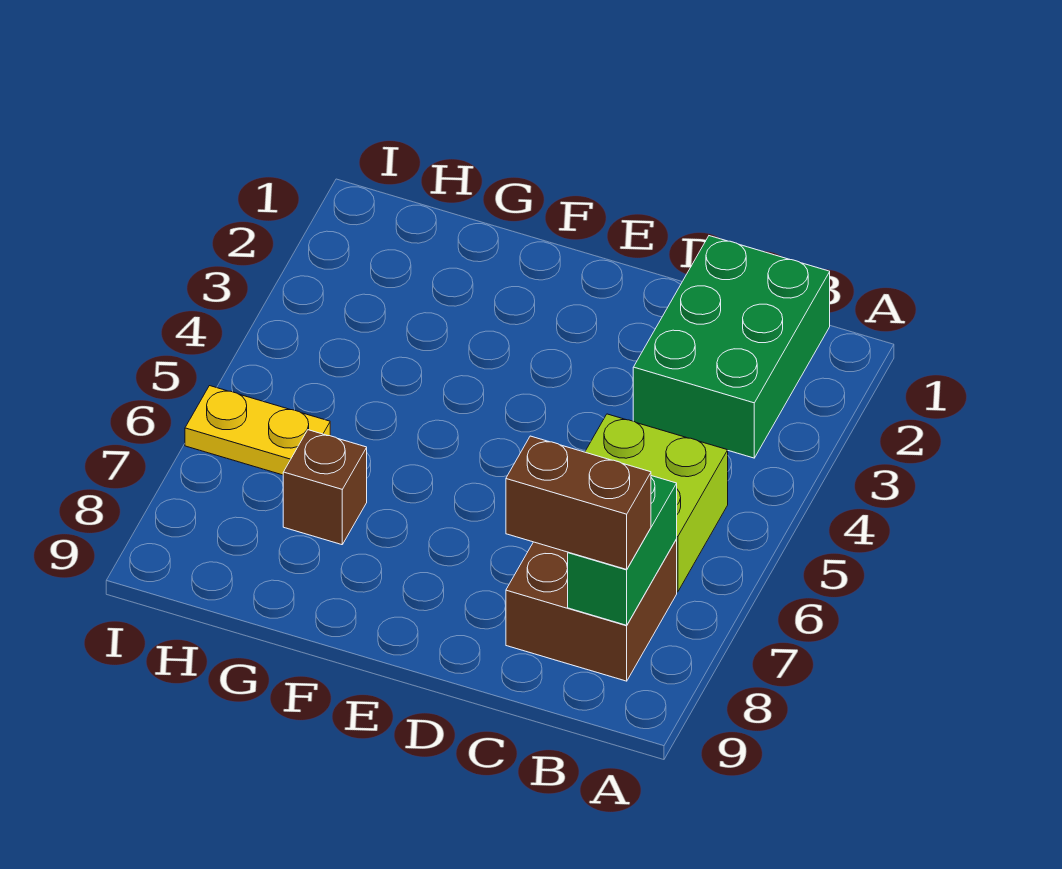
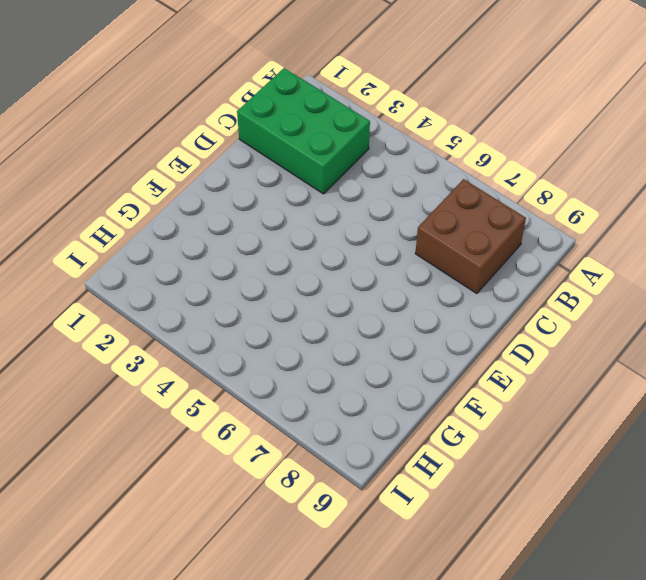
none -> lime brick B5:C6 level 1
none -> brown brick G7 level 1

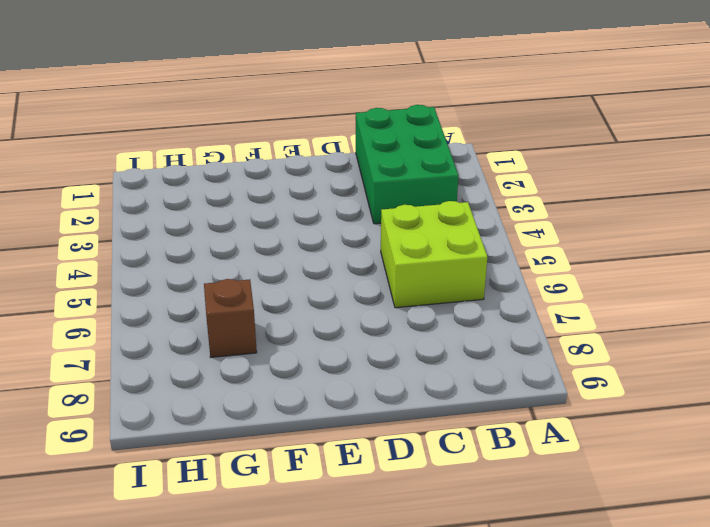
none -> brown brick B7:C8 level 1
none -> yellow plate H6:I6 level 1

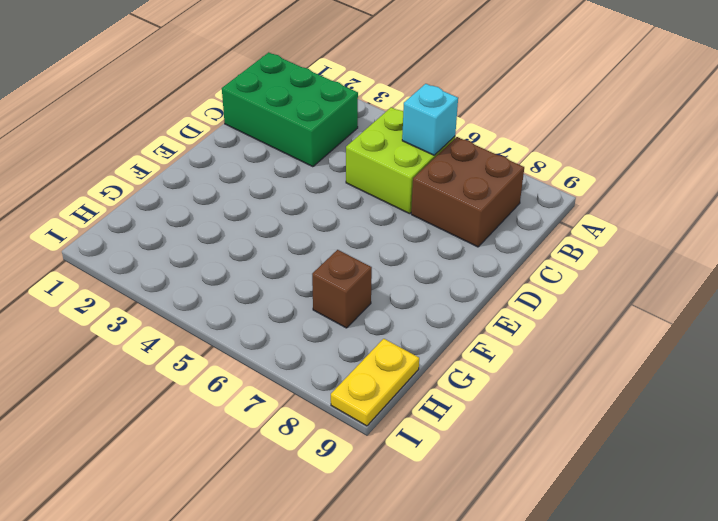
cyan brick B6 level 2 -> none
yellow plate H9:I9 level 1 -> yellow plate H6:I6 level 1
none -> green brick B7:B8 level 2
none -> brown brick B8:C8 level 3

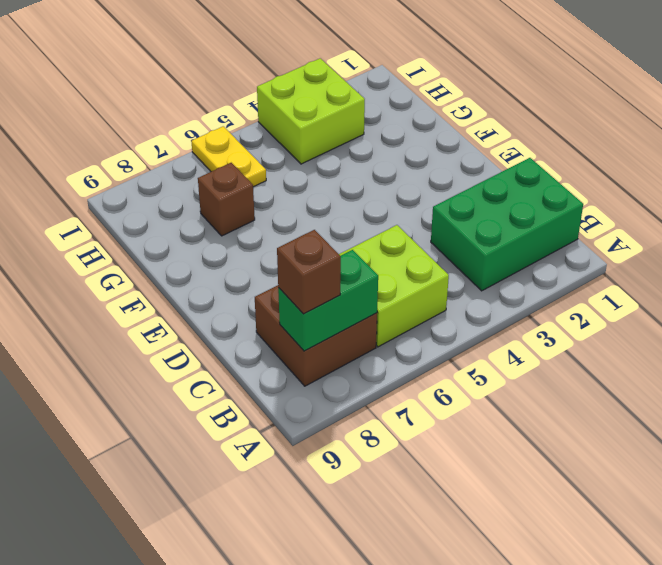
brown brick B8 level 3 -> brown brick B8:C8 level 3
lime brick H3:I4 level 1 -> none

